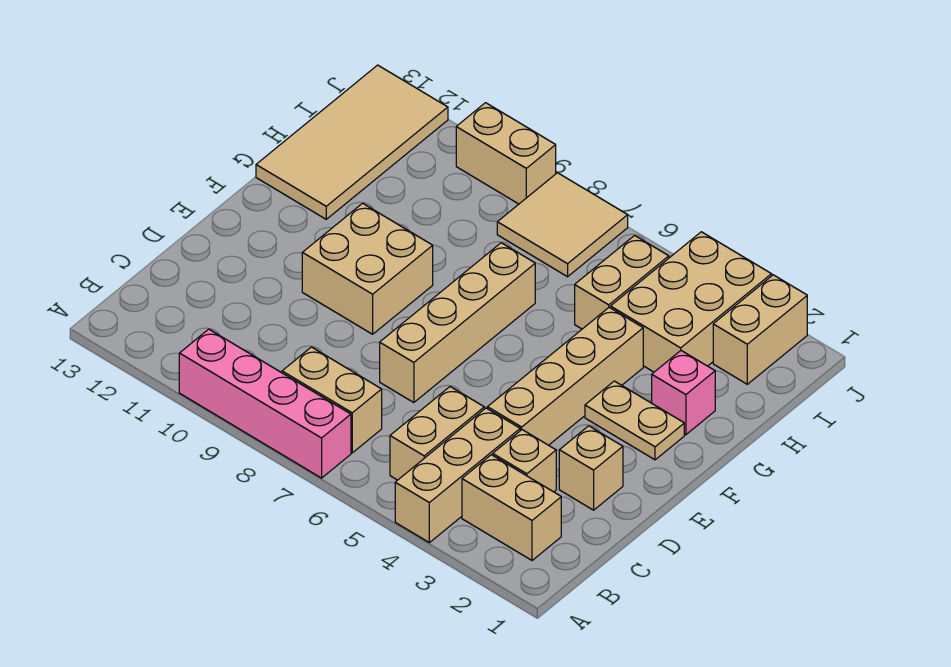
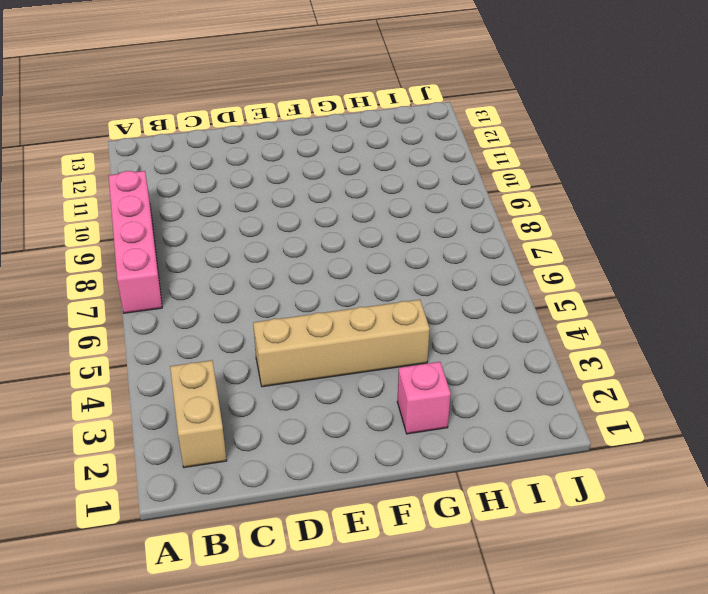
none -> tan brick A4:C4 level 1
none -> tan brick B5:C5 level 1
none -> tan brick B7:B8 level 1

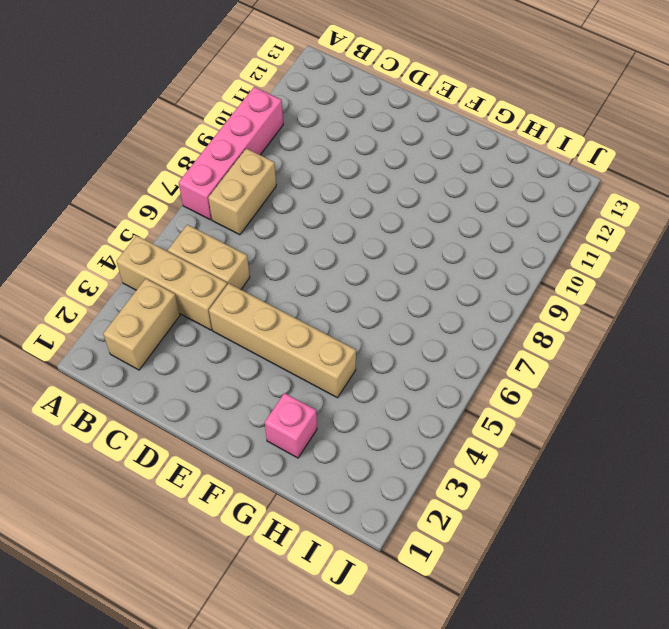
none -> tan brick C3 level 1
none -> tan brick D2 level 1
none -> tan brick D7:G7 level 1

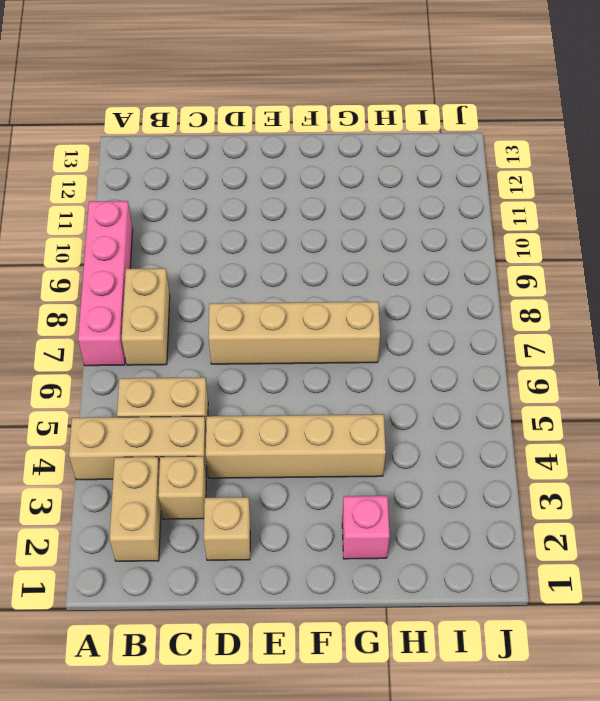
none -> tan brick E9:F10 level 1
none -> tan plate F2:F3 level 1
none -> tan tile G12:J13 level 1

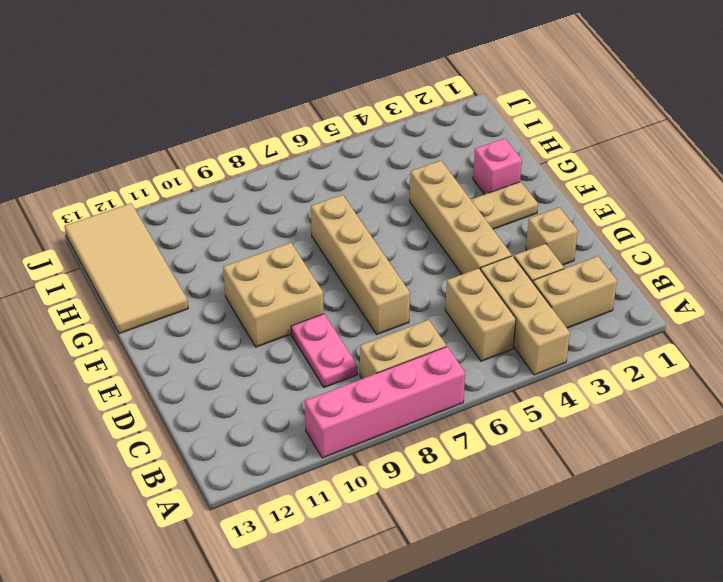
pink plate C9:D9 level 1 -> none
none -> tan brick H3:J4 level 1
none -> tan brick H5:I5 level 1
none -> tan brick I2:J2 level 1

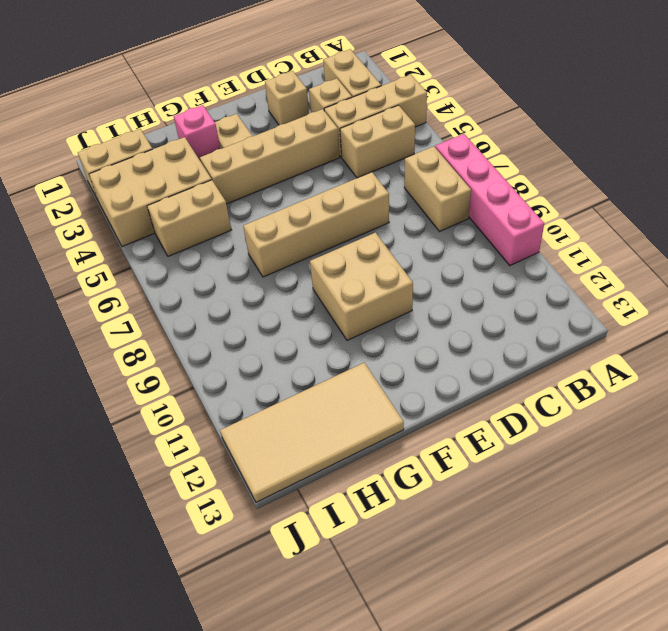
none -> tan tile I7:J8 level 1
none -> tan brick J9:J10 level 1

